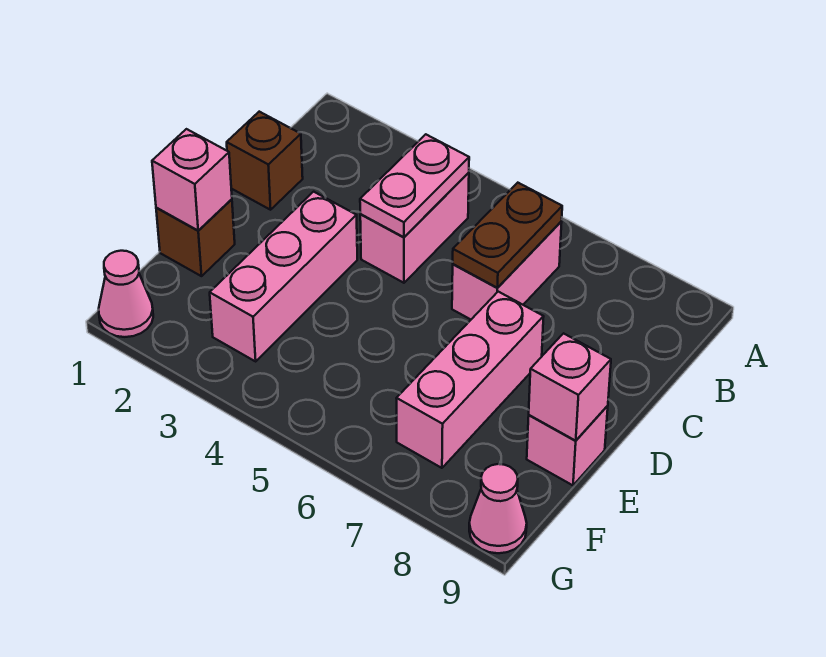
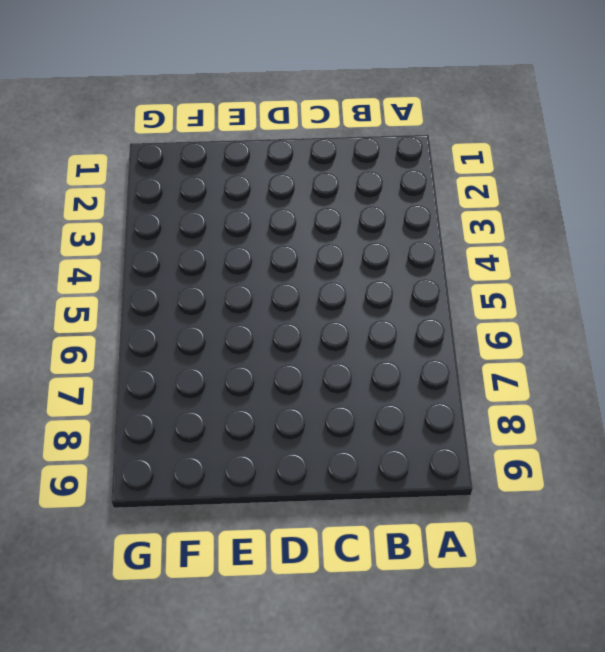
none -> pink brick B4:C4 level 1
none -> pink brick B6:C6 level 1
none -> brown brick C1 level 1

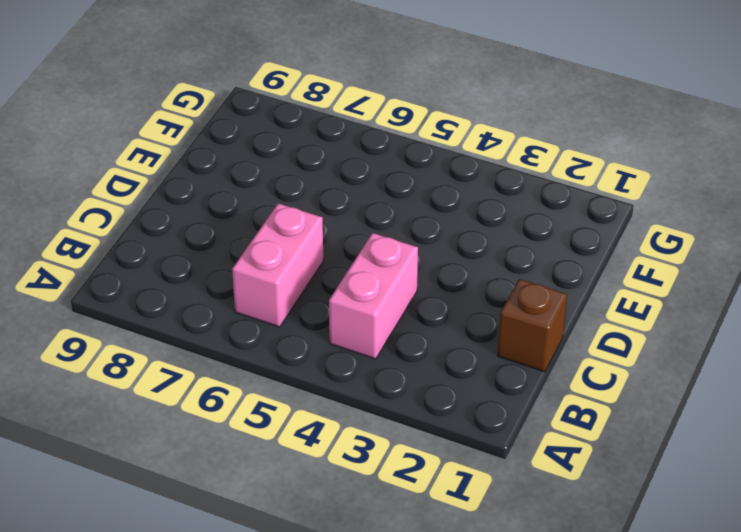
none -> pink brick D3:F3 level 1
none -> pink brick D7:F7 level 1
none -> brown brick E1 level 1

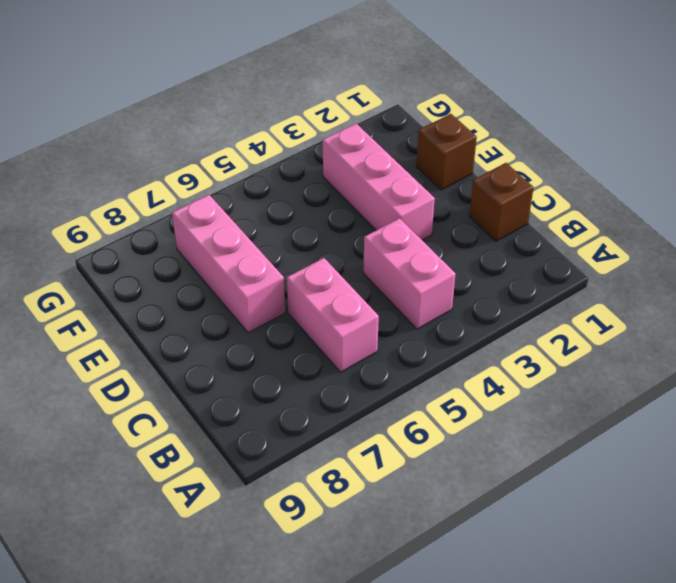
none -> pink brick E9 level 1
none -> pink cone G1 level 1
none -> pink cone G9 level 1

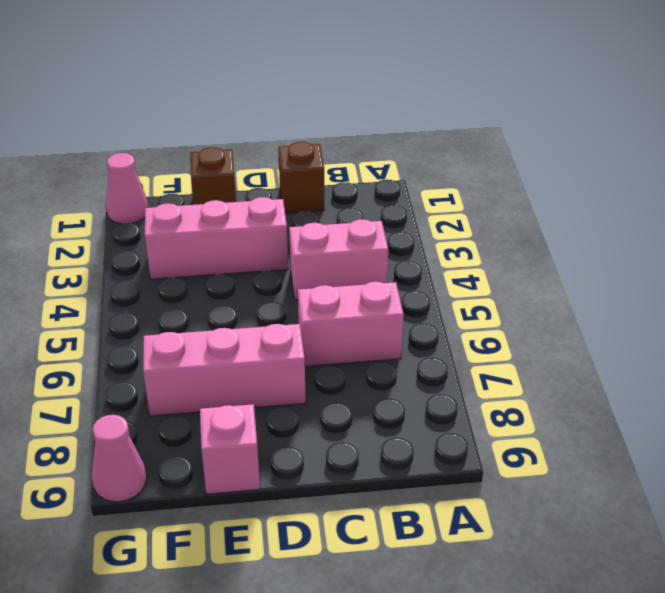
none -> pink plate B4:C4 level 2
none -> brown plate B6:C6 level 2
none -> pink brick E1 level 2

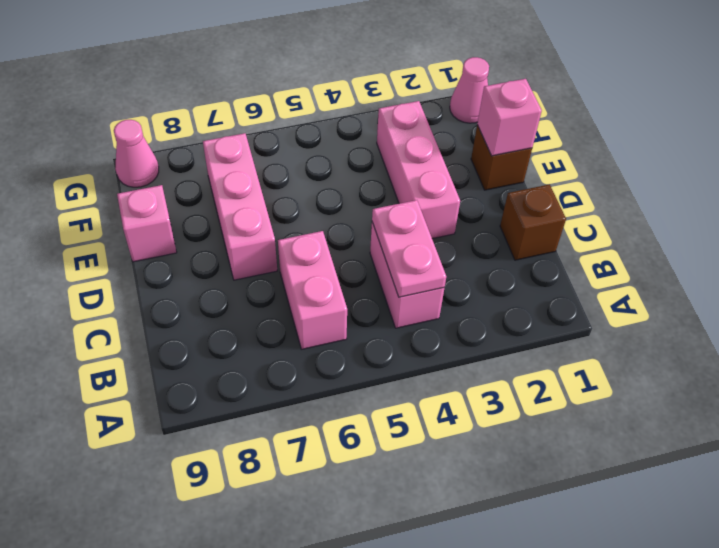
none -> brown plate B6:C6 level 2
none -> pink brick E9 level 2

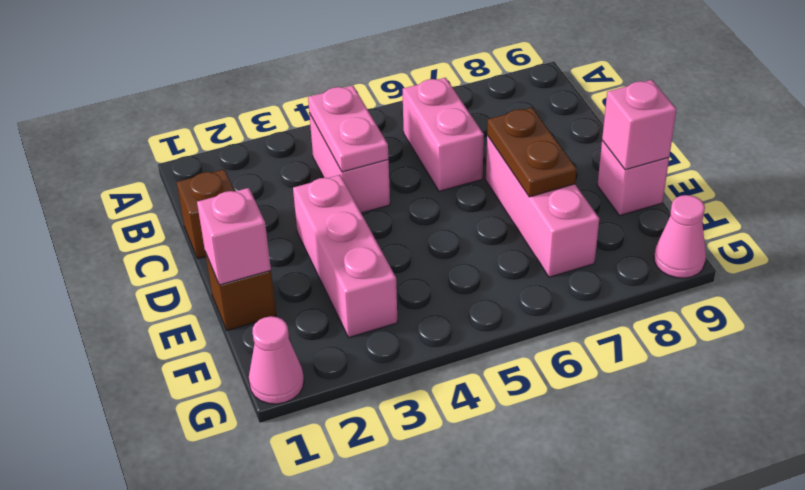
brown plate D7:E7 level 2 -> brown plate B6:C6 level 2

